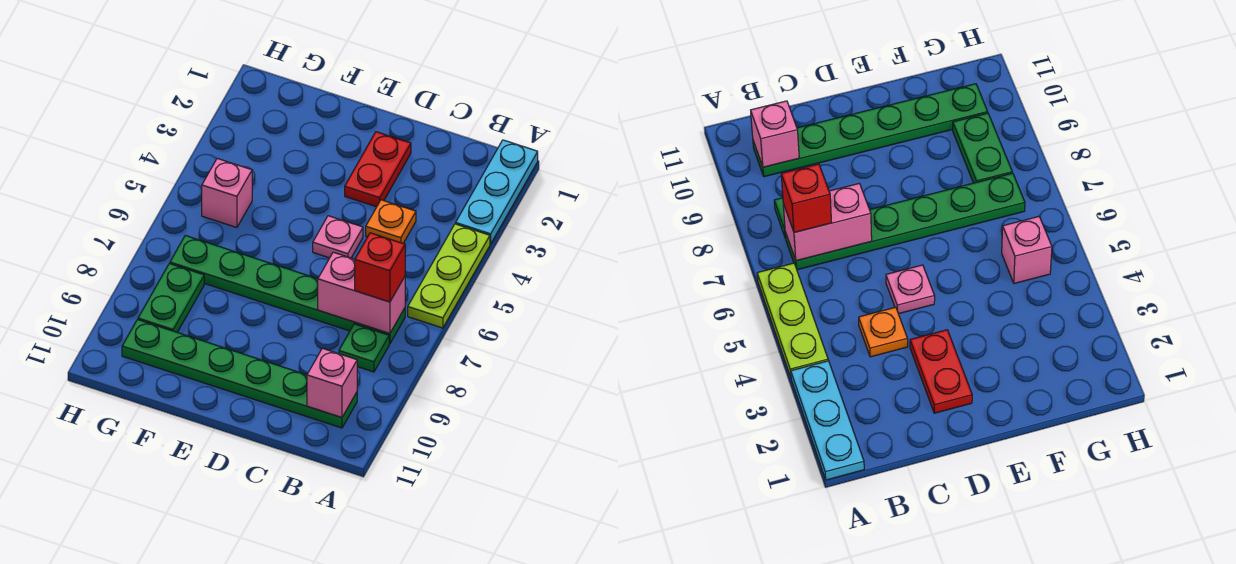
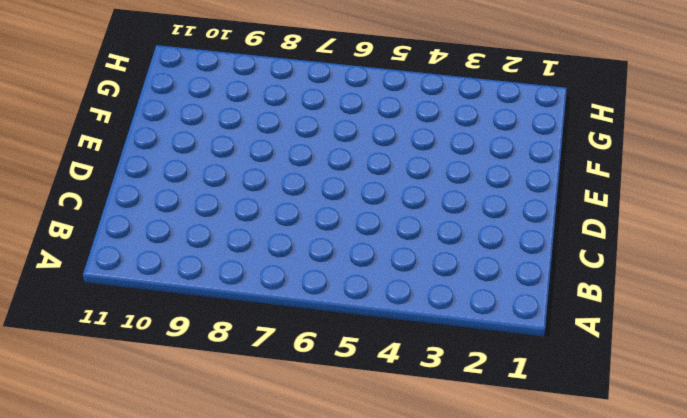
none -> cyan plate A1:A3 level 1
none -> lime plate A4:A6 level 1
none -> green plate B7:G7 level 1

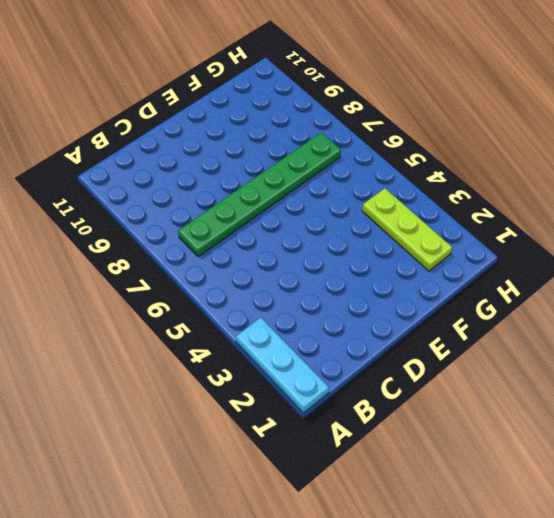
lime plate G2:G4 level 1 -> lime plate A4:A6 level 1
none -> green plate B8 level 1
none -> green plate B10:G10 level 1
none -> orange plate C4 level 1

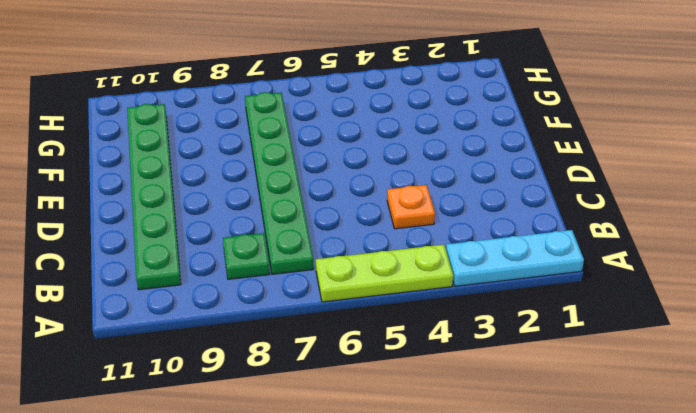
none -> red plate D2:D3 level 1
none -> pink plate D5 level 1
none -> pink brick G5 level 1

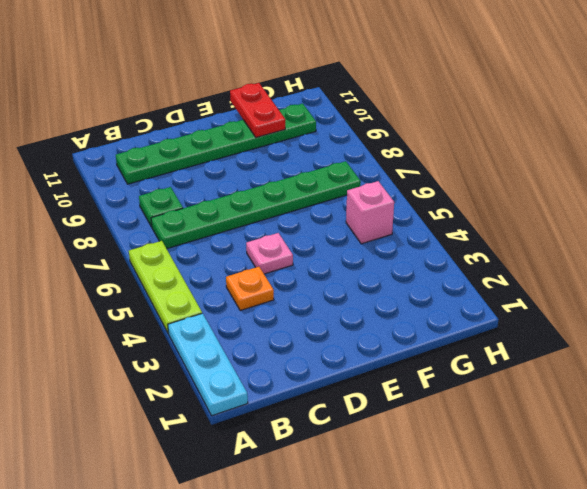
red plate F10:F11 level 2 -> red plate D2:D3 level 1
none -> green plate G8:G9 level 1
none -> pink brick B7:C7 level 2
none -> pink brick B10 level 2

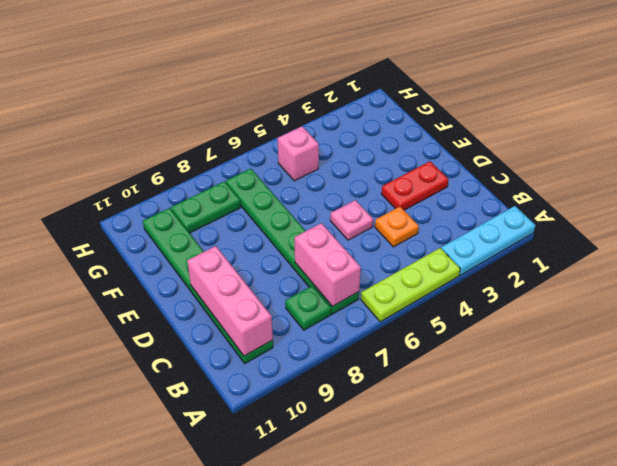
pink brick B10:D10 level 2 -> pink brick B10 level 2
none -> red brick B7 level 3

